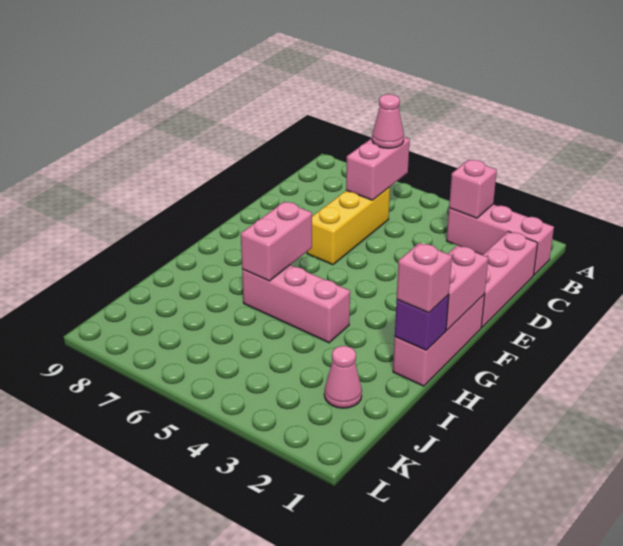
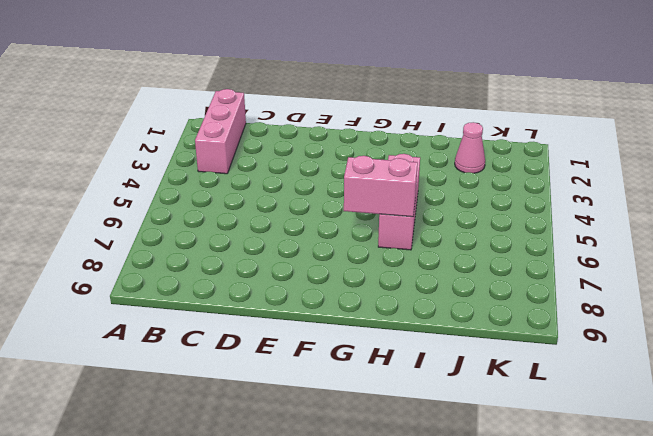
none -> pink brick C1:E1 level 1
none -> yellow brick C6:E6 level 1
none -> pink brick F1:H1 level 1

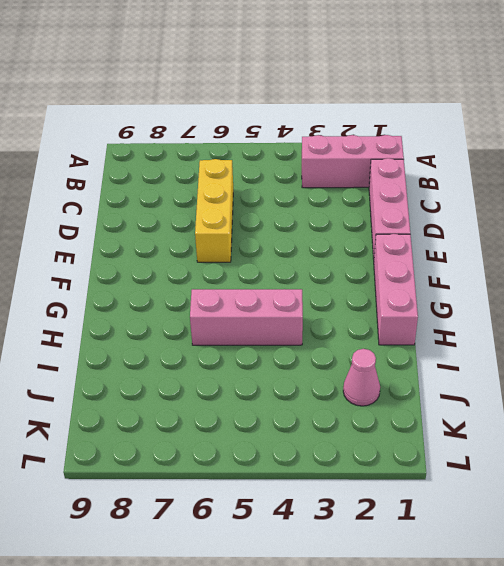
none -> pink brick B3 level 2
none -> pink brick B6:C6 level 2
none -> pink brick F1:G1 level 2

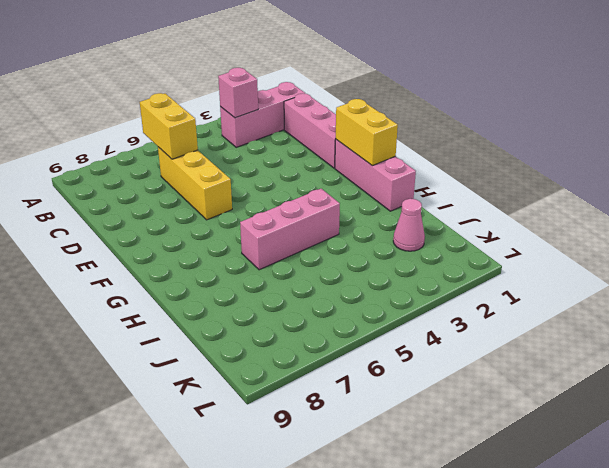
yellow brick B6:C6 level 2 -> pink brick B6:C6 level 2
yellow brick F1:G1 level 2 -> pink brick F1:G1 level 2
none -> pink brick G6:H6 level 2
none -> purple brick H1 level 2
none -> pink cone B6 level 3

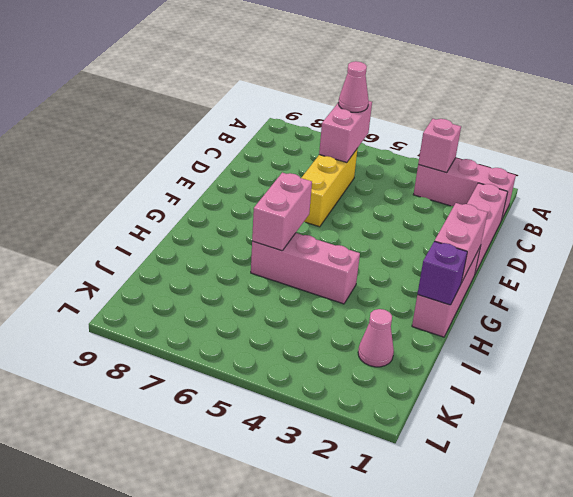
none -> pink brick H1 level 3

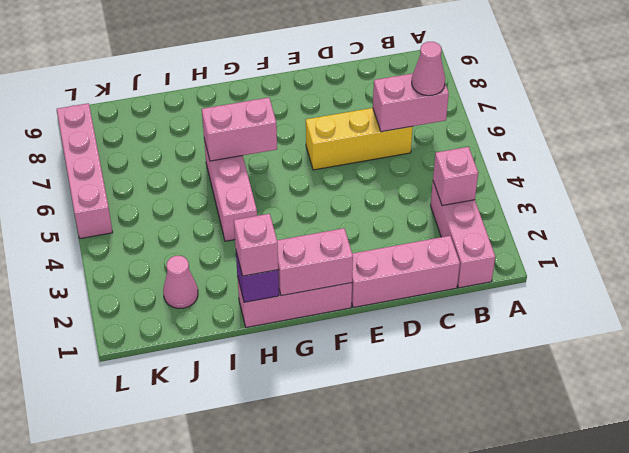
pink brick L5:L8 level 1 -> none

